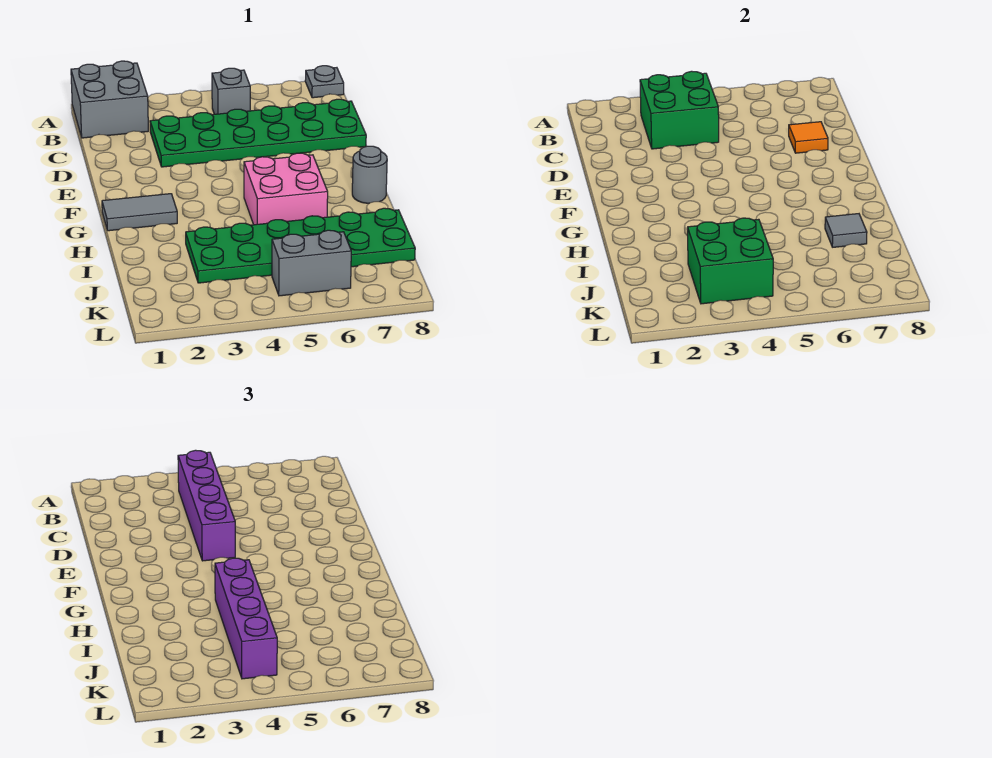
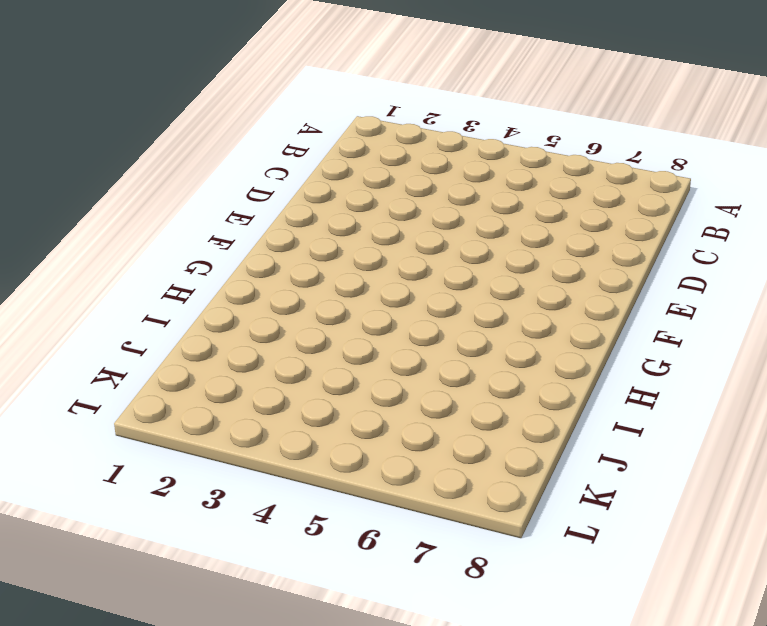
none -> grey brick A1:B2 level 1
none -> grey plate A8 level 1
none -> grey brick B5 level 1

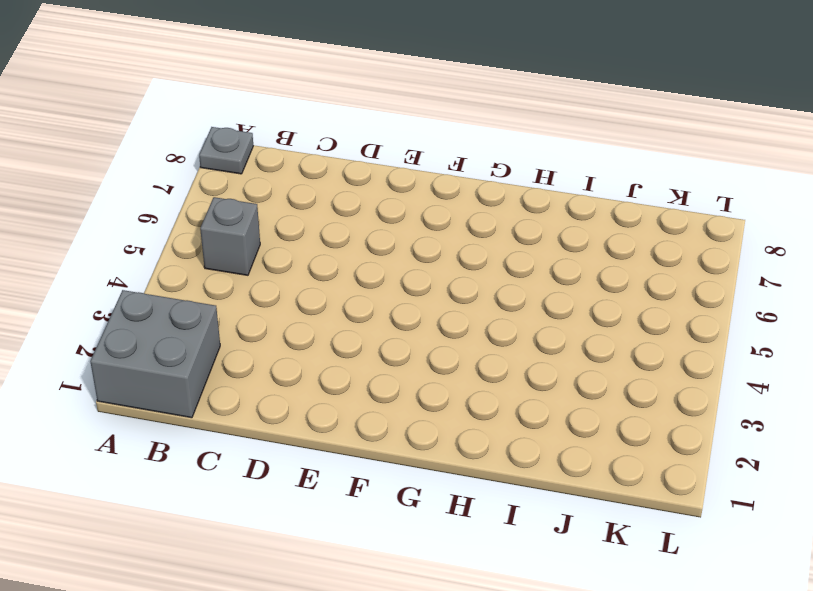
none -> green plate C3:D8 level 1
none -> grey tile G1:G2 level 1
none -> pink brick G5:H6 level 1

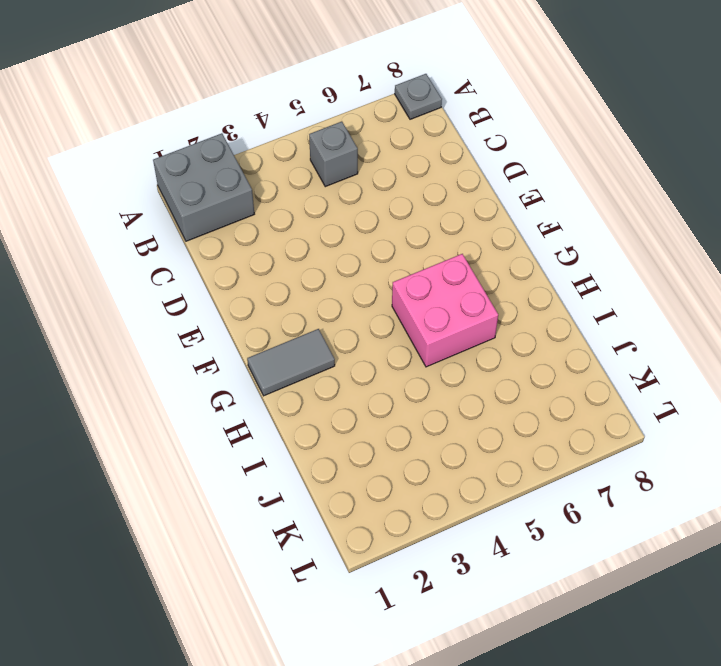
none -> green plate C3:D8 level 1
none -> grey round brick G8 level 1
none -> green plate I3:J8 level 1

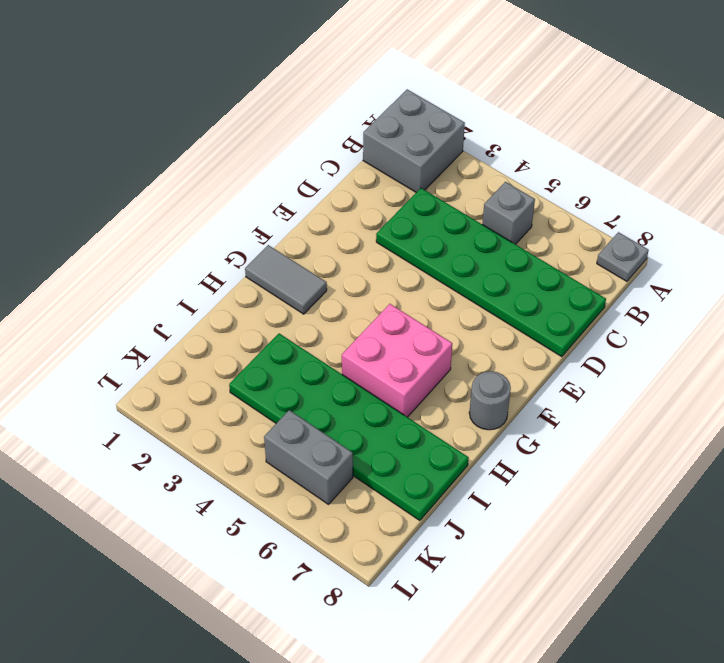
none -> green brick B3:C4 level 2
none -> orange tile D7 level 2
none -> grey tile I7 level 2

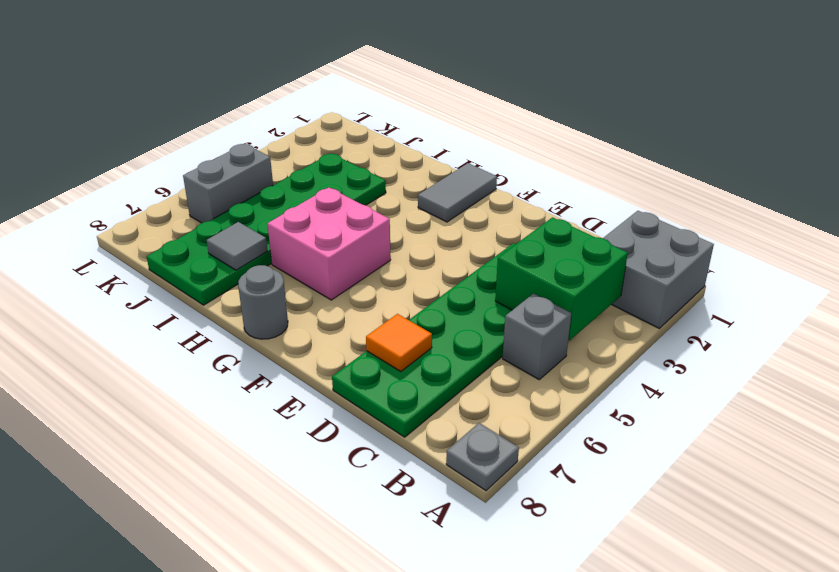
none -> green brick J3:K4 level 2
none -> purple brick B4:E4 level 3
none -> purple brick H4:K4 level 3

